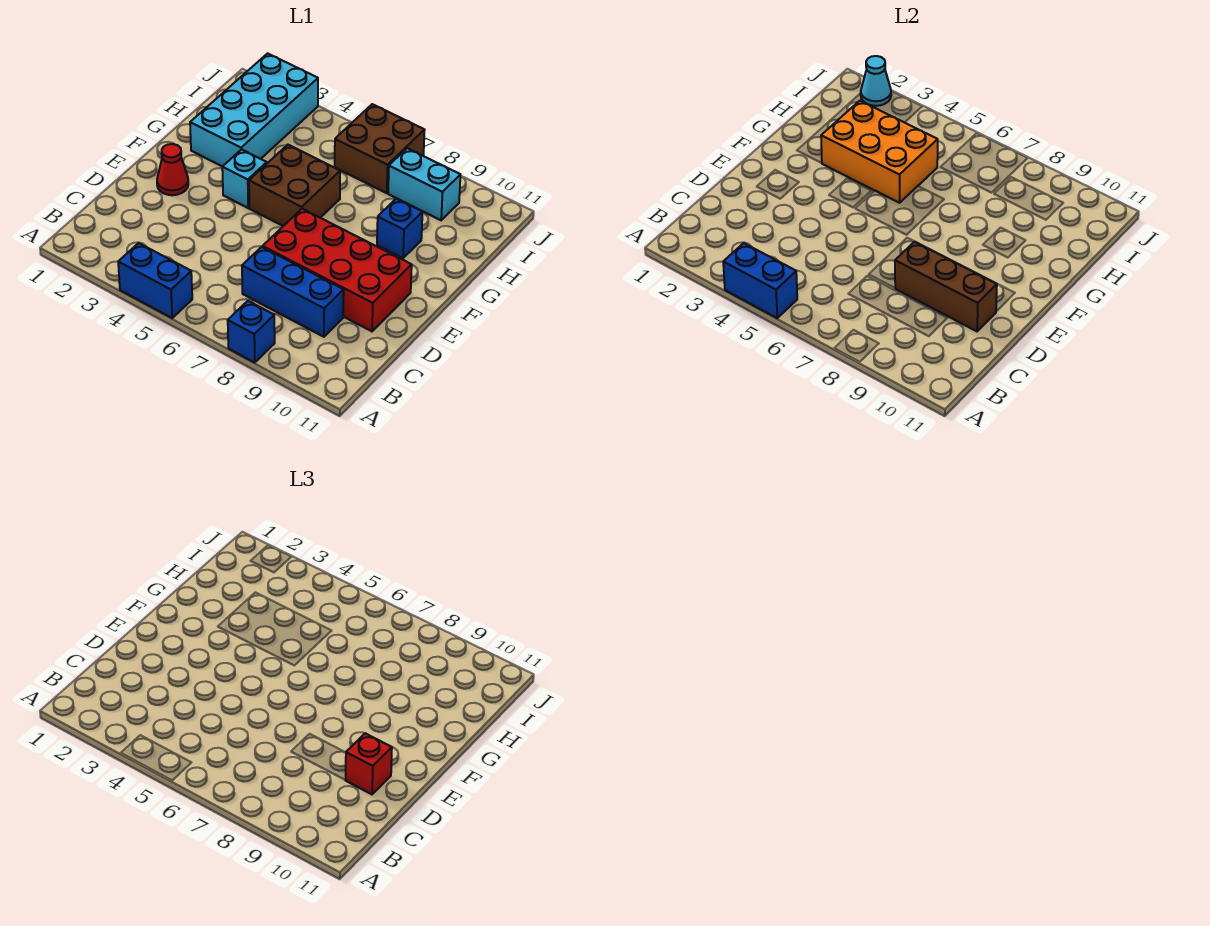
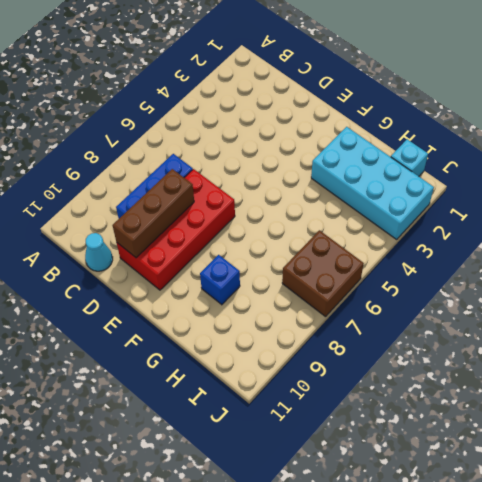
cyan cone C11 level 1 -> cyan cone J2 level 2
cyan brick I1 level 1 -> cyan brick F4 level 1
none -> blue brick A4:A5 level 1
none -> blue brick A8 level 1
none -> red cone E2 level 1

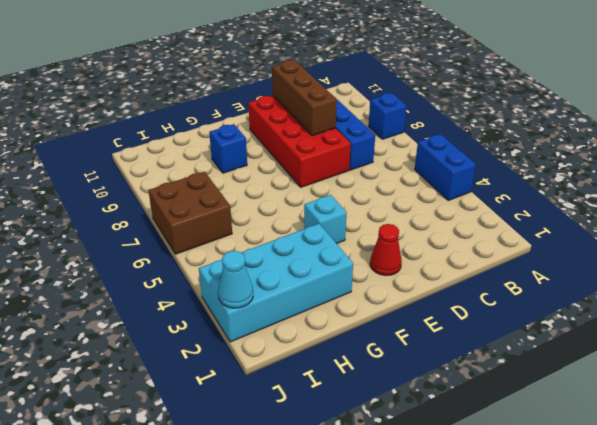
none -> brown brick F5:G6 level 1
none -> cyan brick I8:I9 level 1
none -> blue brick A4:A5 level 2

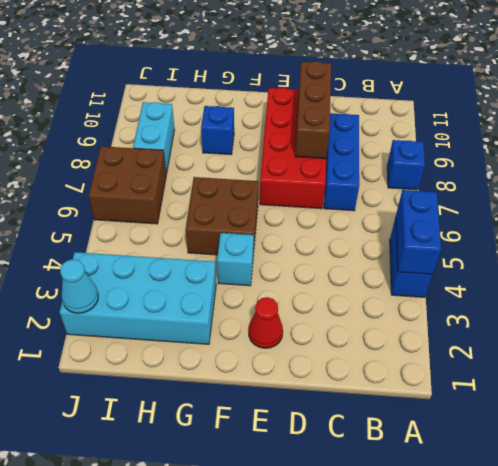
none -> orange brick G3:H5 level 2
none -> red brick D10 level 3

